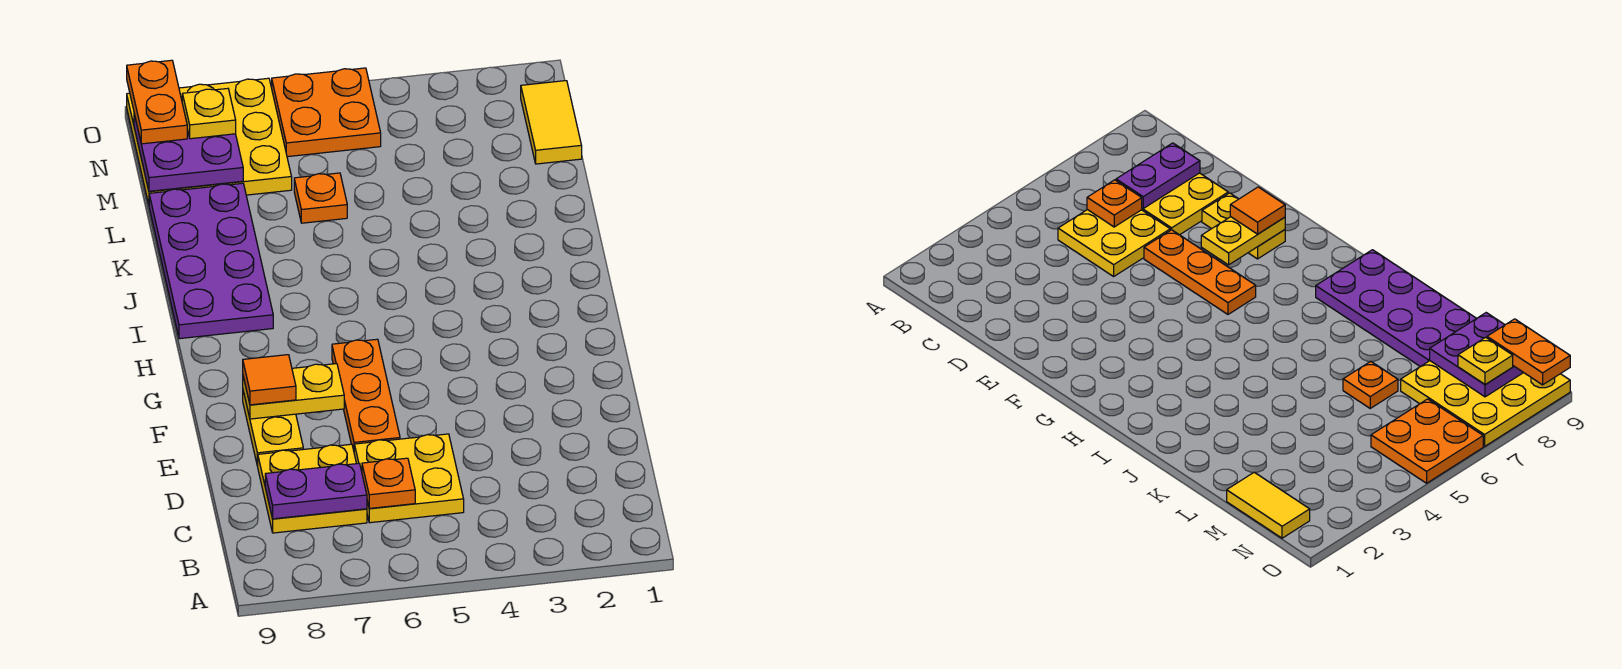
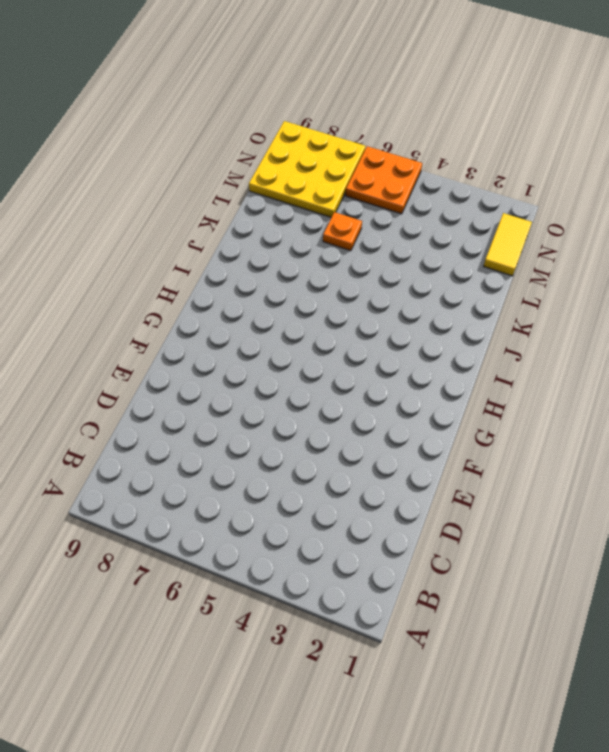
none -> yellow plate C5:D6 level 1
none -> yellow plate C7:D8 level 1
none -> orange plate E6:G6 level 1

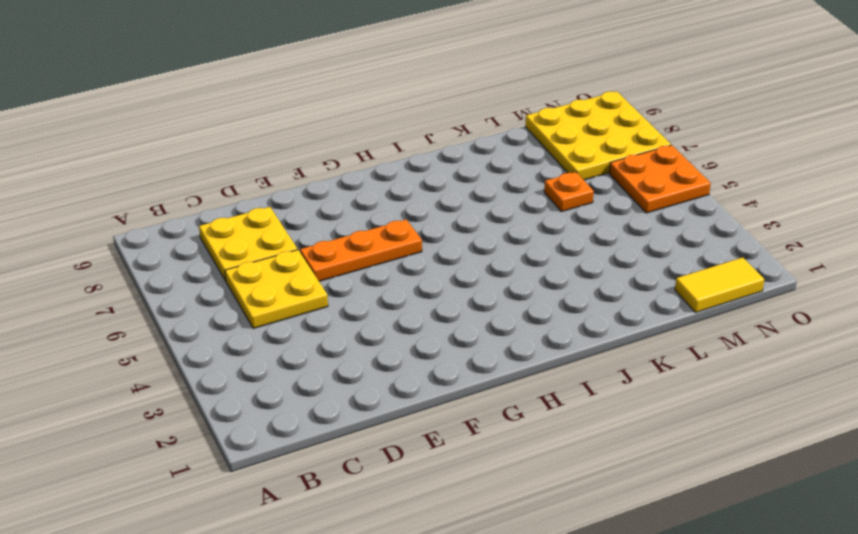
none -> yellow plate E8:F8 level 1
none -> purple plate I8:L9 level 1
none -> orange plate C6 level 2

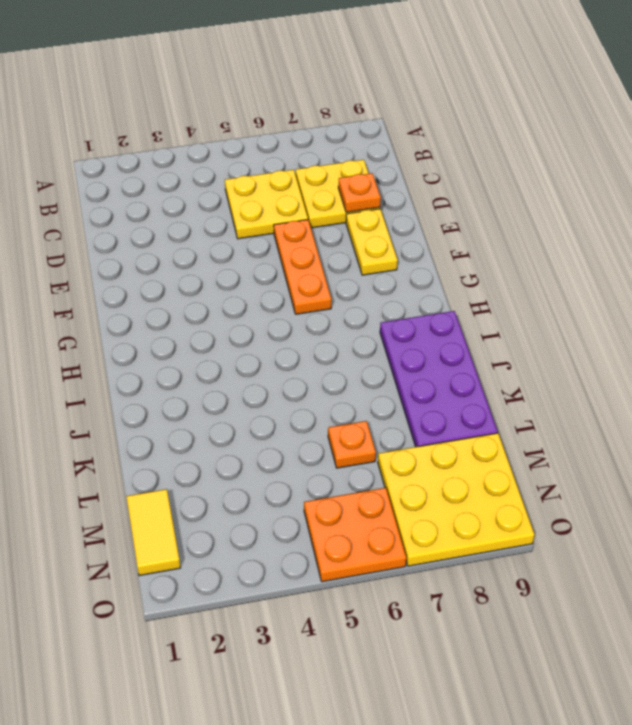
orange plate D8 level 2 -> orange plate C6 level 2
none -> purple plate C7:C8 level 2
none -> yellow plate F7:F8 level 2
none -> purple plate M8:N9 level 2

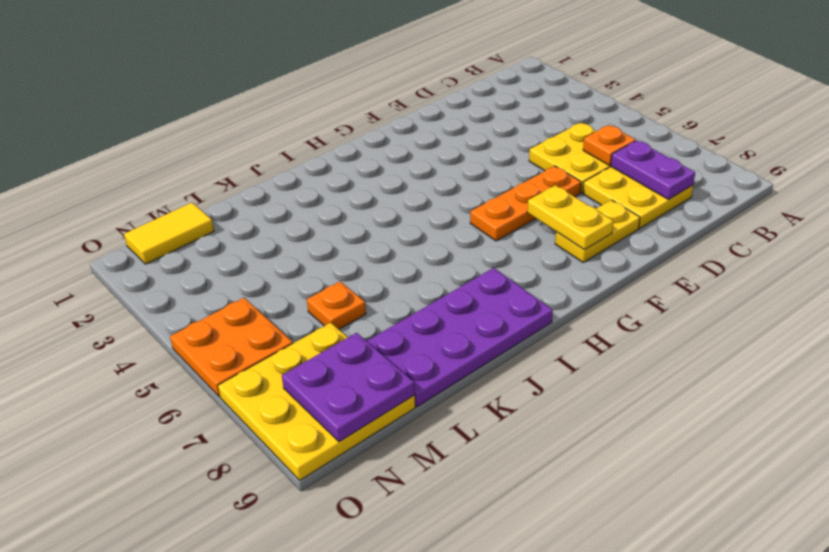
none -> orange tile F8 level 3
none -> yellow plate N8 level 3
none -> orange plate N9:O9 level 3

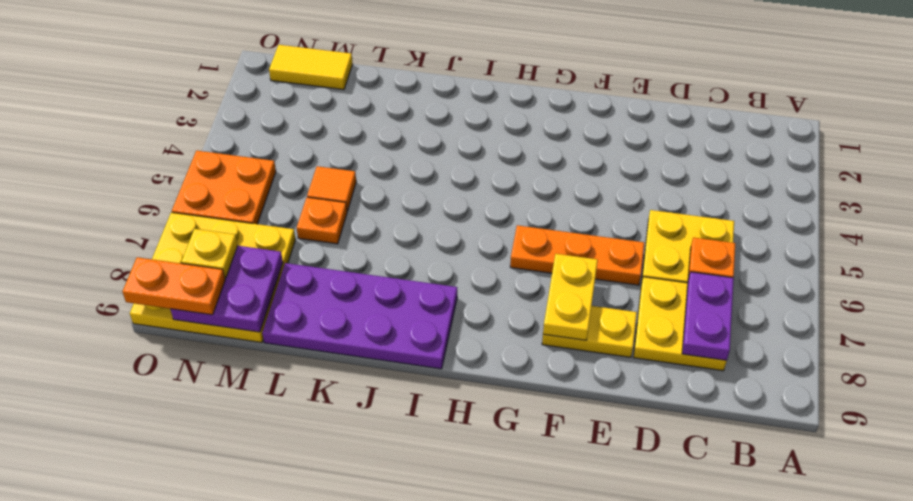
orange tile L5 level 1 -> orange tile F8 level 3

